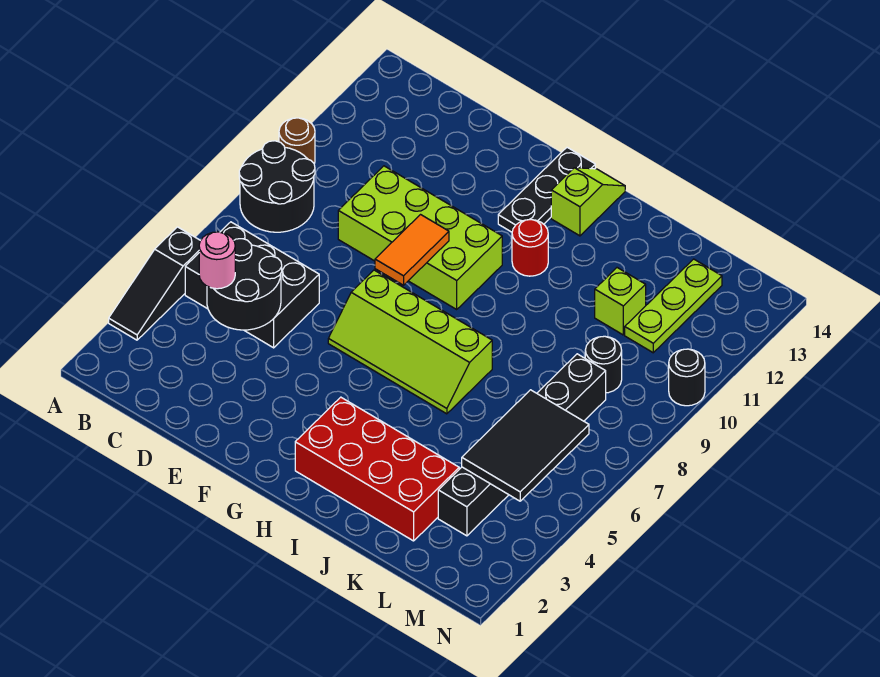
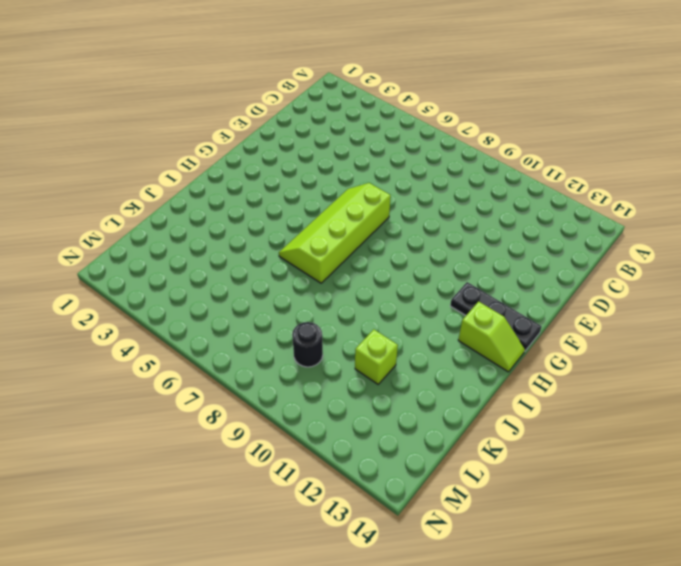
none -> black slope A3:A5 level 1 top 5
none -> black round brick A8:B9 level 1
none -> brown round brick A10 level 1

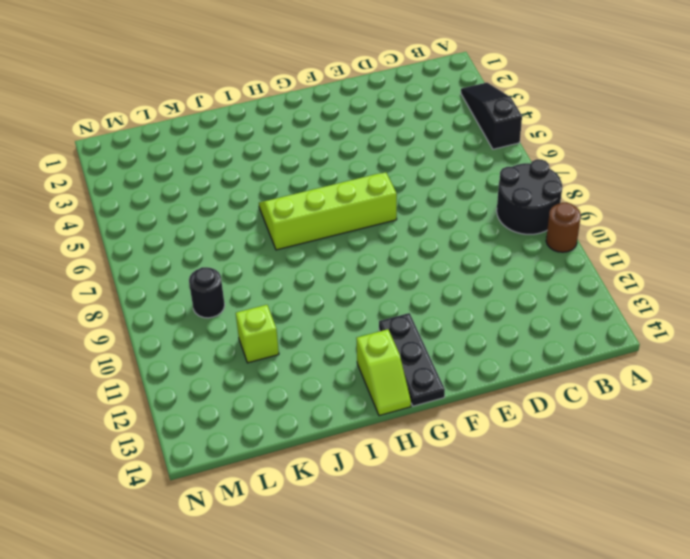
none -> black brick B5:D6 level 1
none -> lime brick D9:G10 level 1
none -> red brick H2:K3 level 1

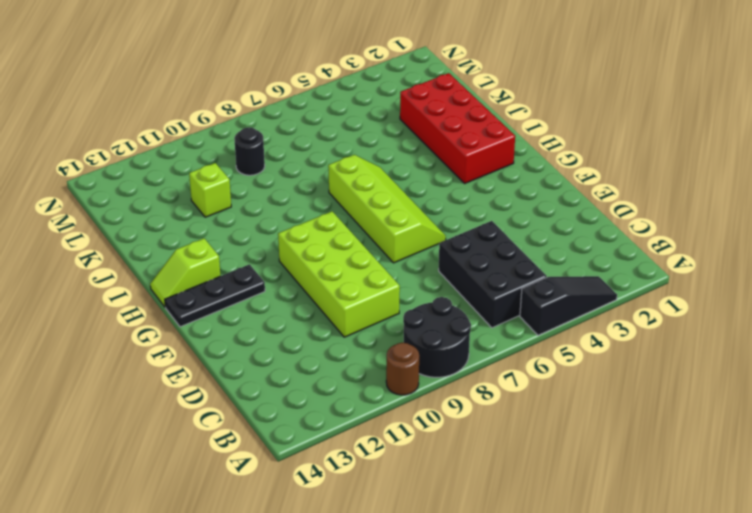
none -> red round brick H11 level 1
none -> black brick L3:L8 level 1
none -> lime plate L11:L13 level 1

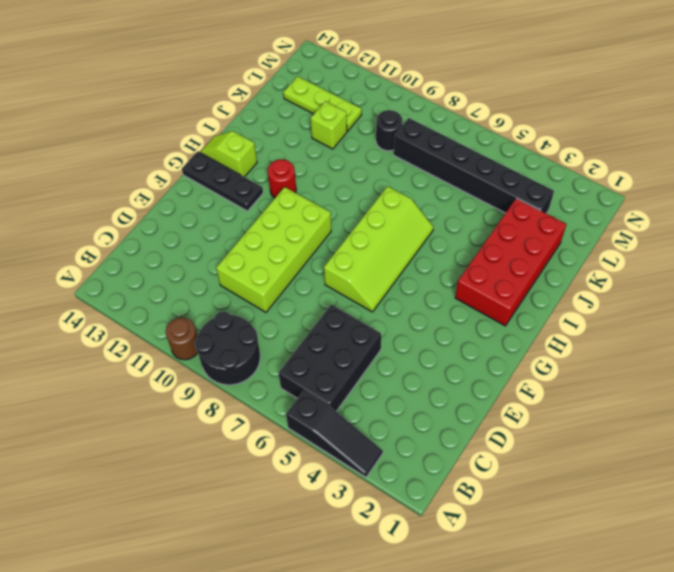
none -> black round brick N10 level 1
none -> black round brick C4:D5 level 2
none -> orange tile F8:F9 level 2

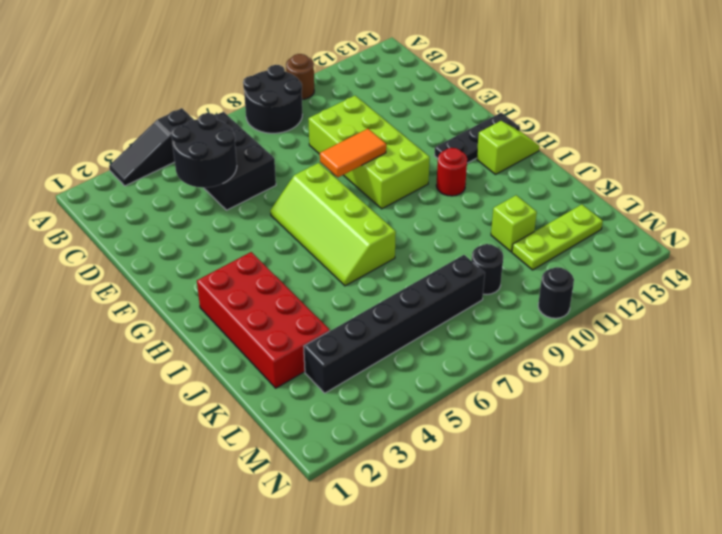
none -> black tile L4:M6 level 2
none -> pink round brick C4 level 3

